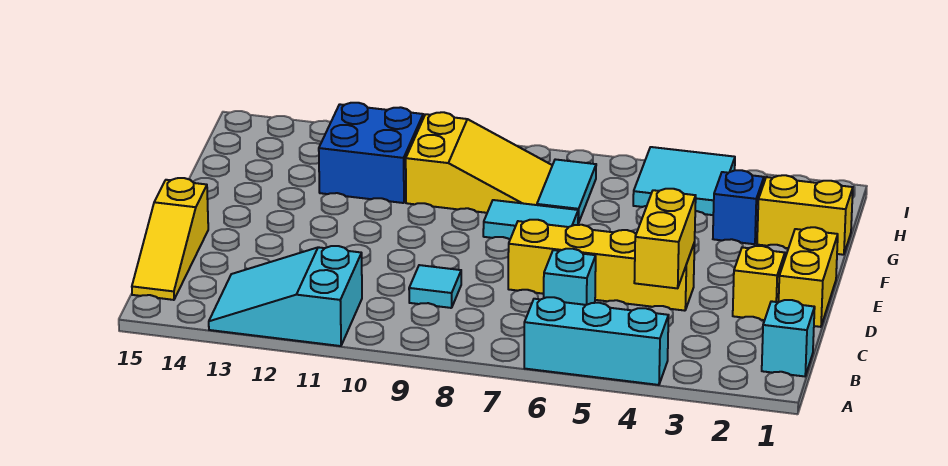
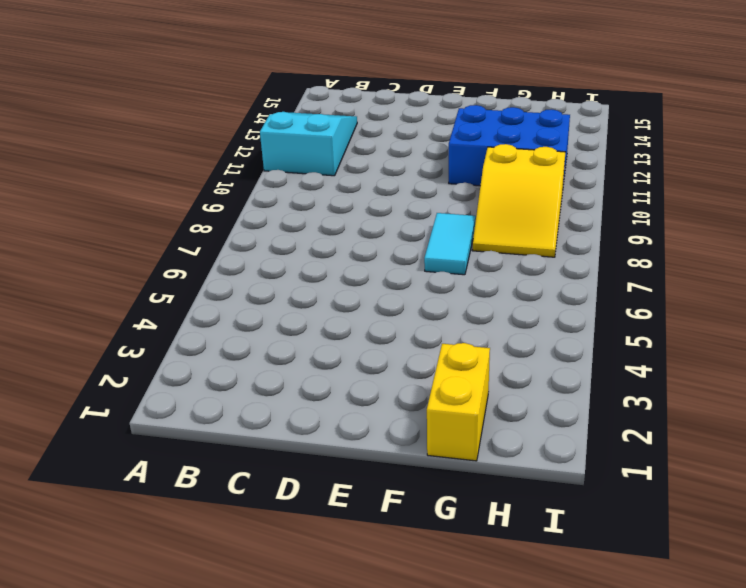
blue brick F11:H12 level 1 -> blue brick G11:H12 level 1
none -> cyan brick A4:A6 level 1
none -> cyan brick B1 level 1
none -> yellow slope B15:D15 level 1 top D

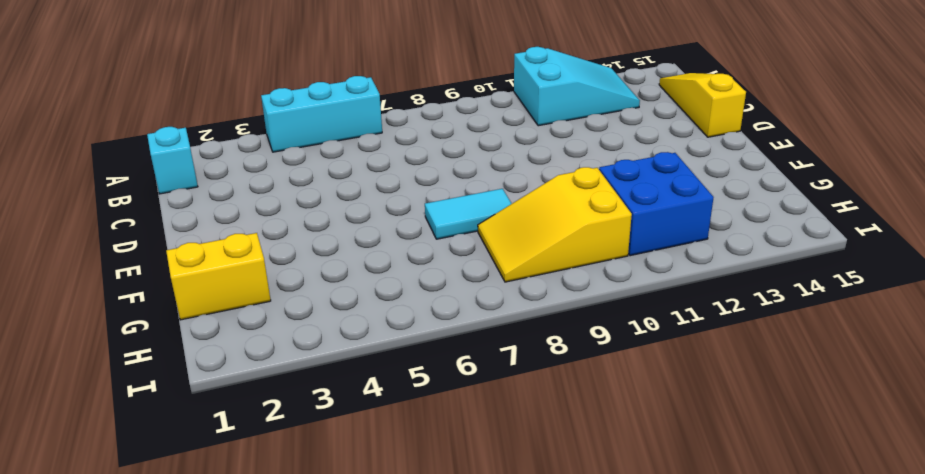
none -> cyan brick C6 level 1
none -> cyan tile C9 level 1
none -> yellow brick D1:E1 level 1

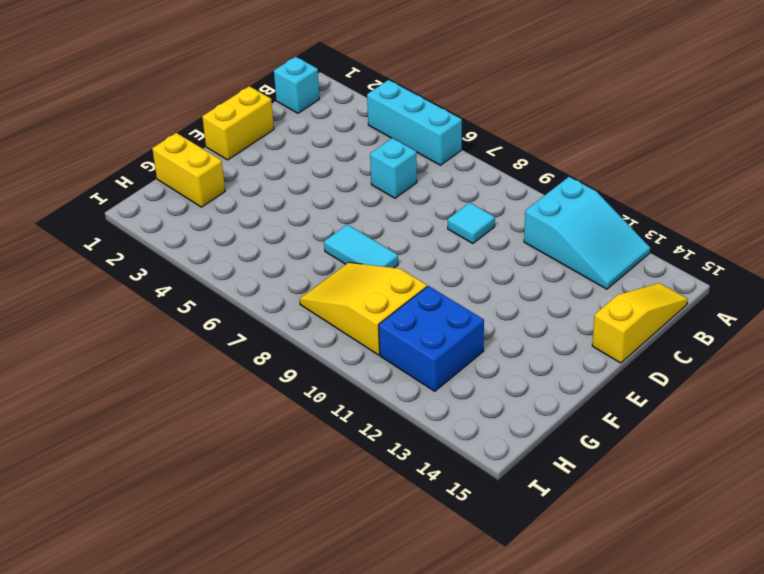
none -> yellow brick D2 level 1
none -> yellow brick D4:D7 level 1
none -> blue brick G3 level 1

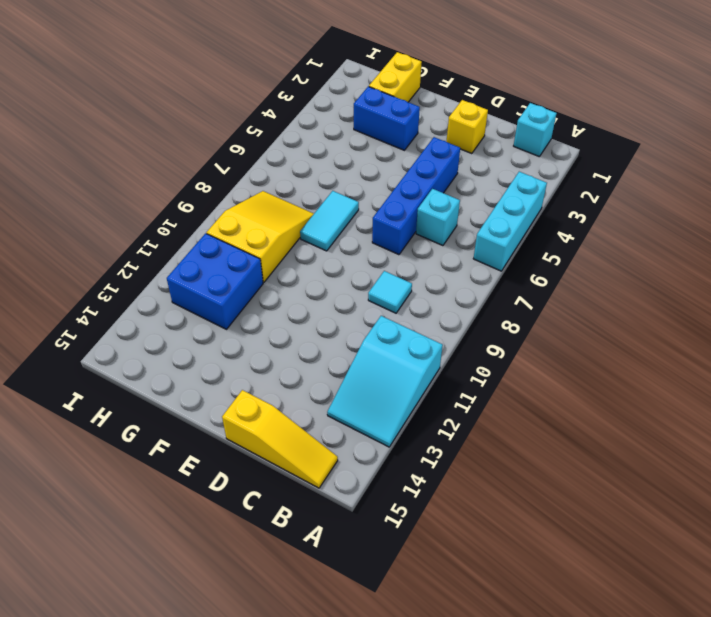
blue brick D4:D7 level 1 -> yellow brick D4:D7 level 1
blue brick F3:G3 level 1 -> blue brick G3 level 1
none -> yellow brick D1:E1 level 1
none -> cyan tile G7:H7 level 1
none -> cyan tile H4:I5 level 1

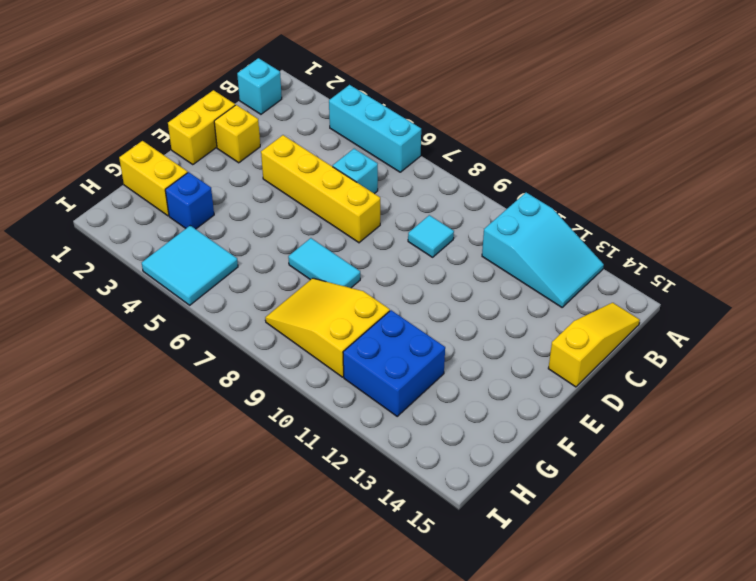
none -> cyan tile G7:H7 level 1
none -> yellow brick C4:D4 level 2

